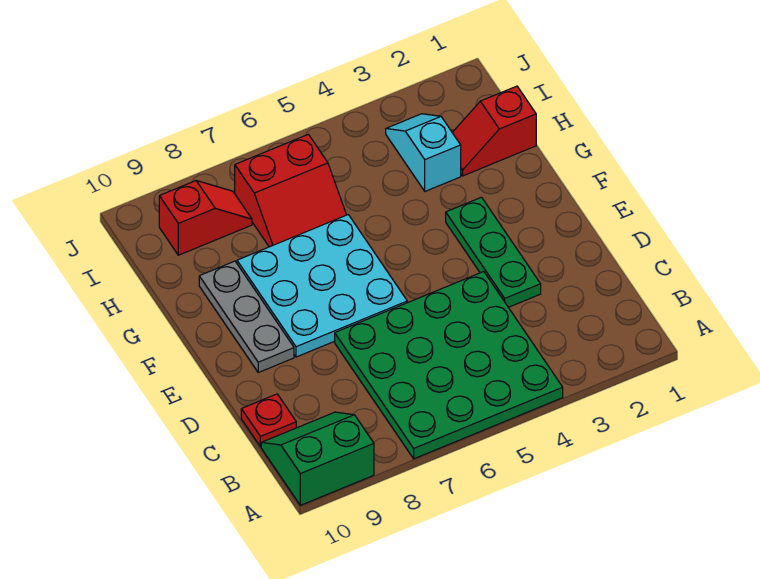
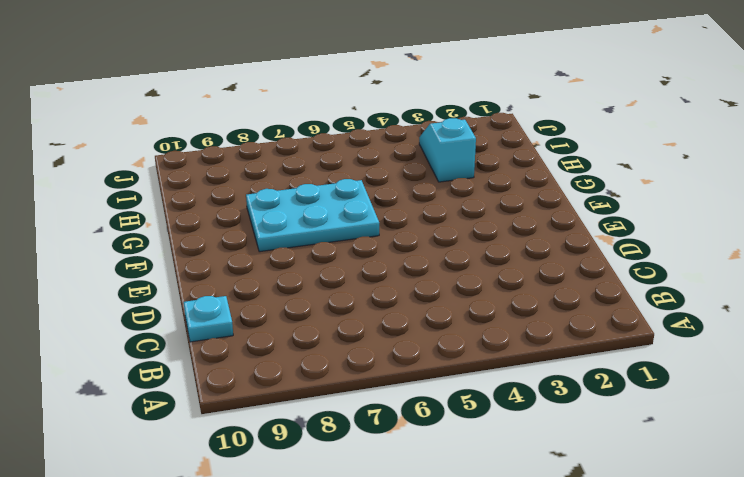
cyan plate C10 level 1 -> red plate C10 level 1
cyan plate F6:G8 level 1 -> cyan plate E6:G8 level 1
none -> green plate A4:D7 level 1
none -> green slope A9:B10 level 1 top A

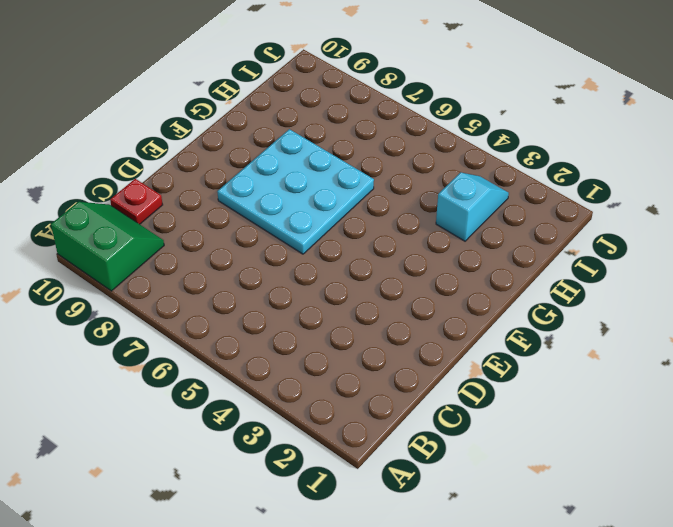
none -> green plate A4:D7 level 1
none -> green plate D3:F3 level 1

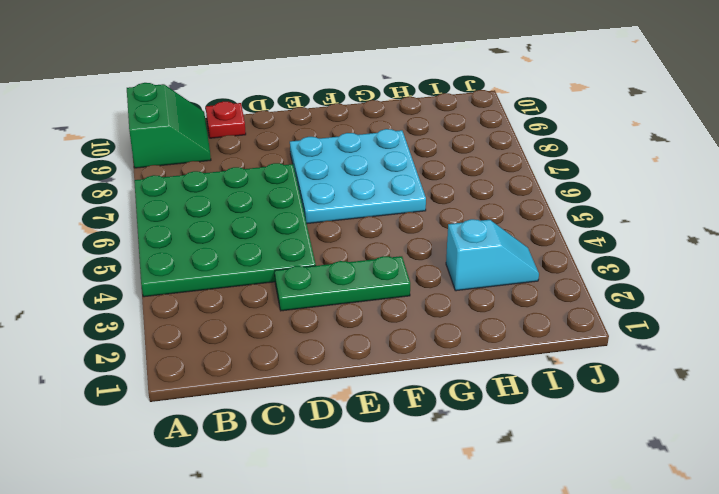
none -> grey plate E9:G9 level 1
none -> red slope H1:H2 level 1 top 1

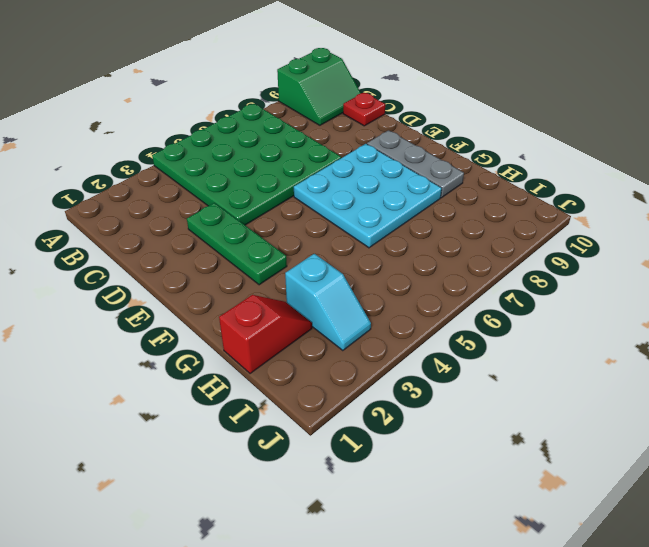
none -> red slope H6:I7 level 1 top I
none -> red slope I8:I9 level 1 top 9

